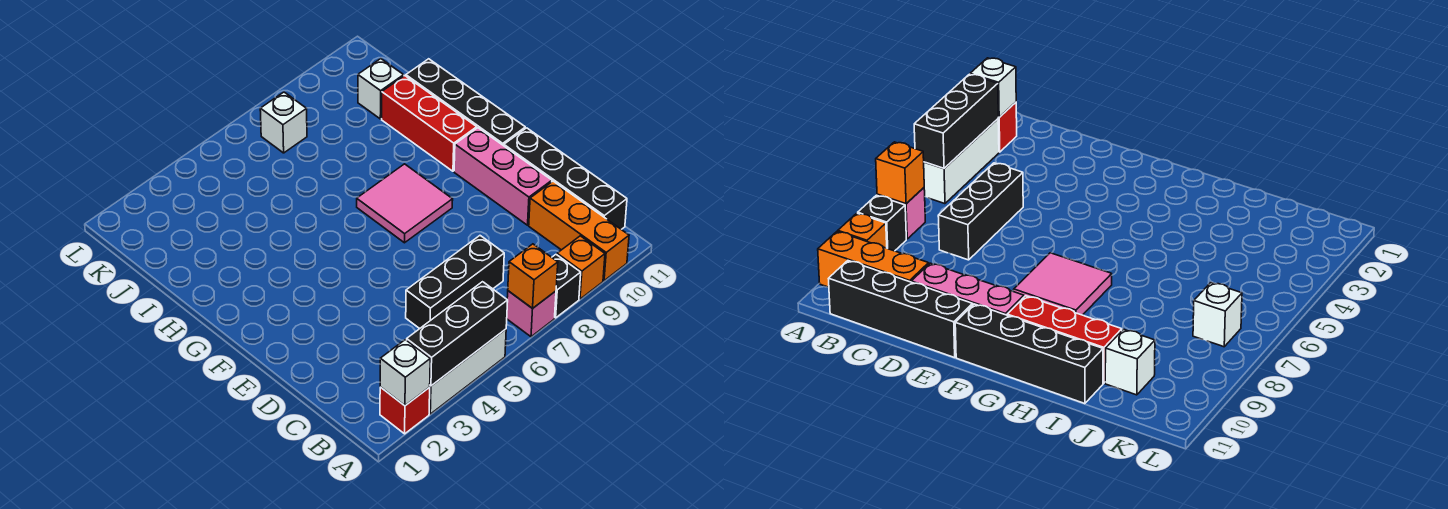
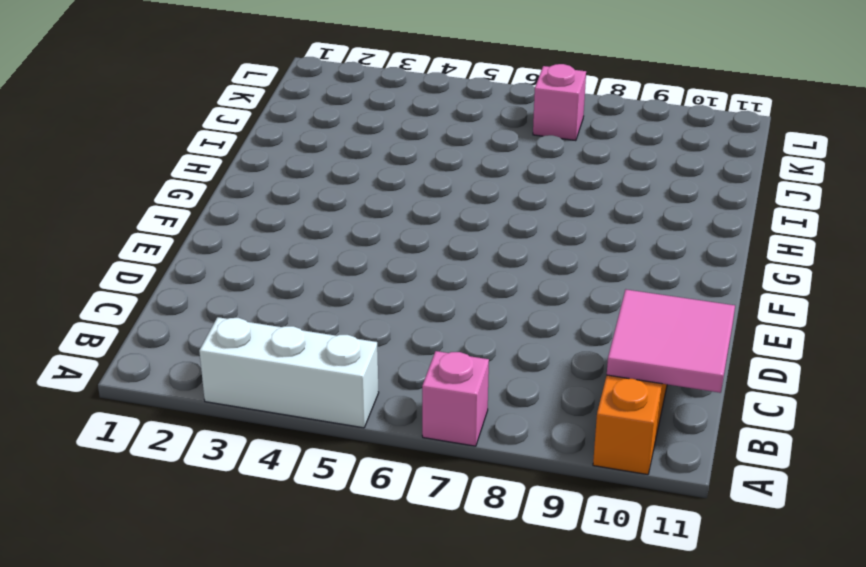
pink tile B10:C11 level 2 -> pink tile F7:G8 level 1
pink brick K7 level 1 -> white brick K7 level 1
none -> red brick A2 level 1
none -> black brick A8 level 1
none -> orange brick A9 level 1

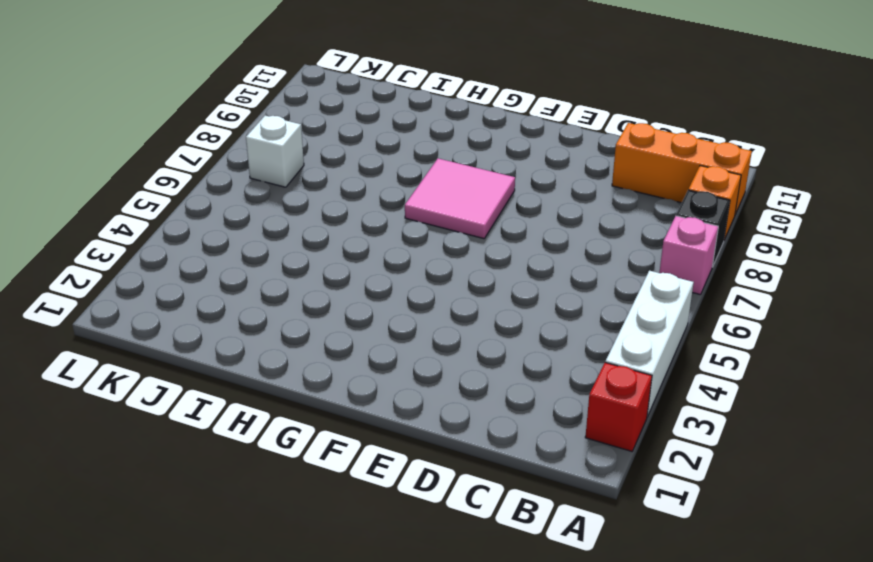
none -> black brick B11:E11 level 1
none -> black brick C5:C7 level 1
none -> pink brick D10:F10 level 1

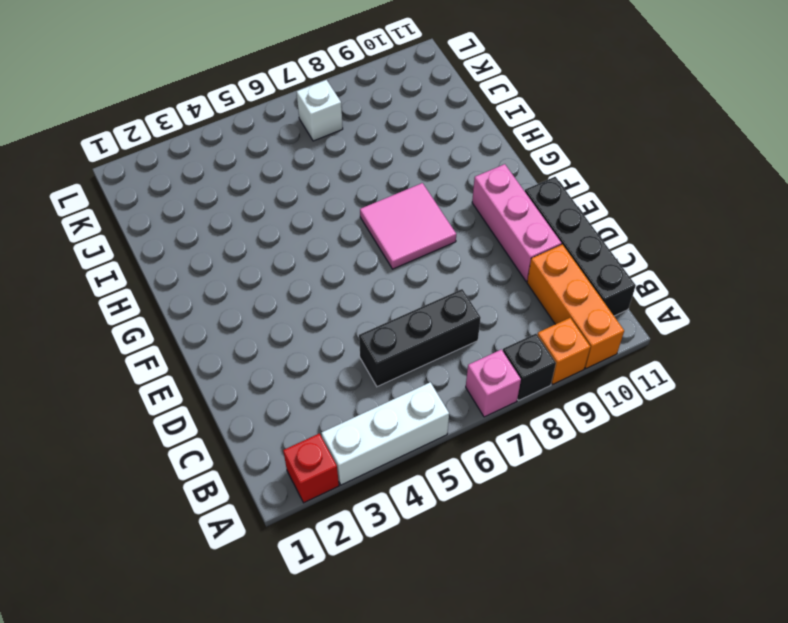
none -> black brick F11:I11 level 1
none -> red brick G10:I10 level 1
none -> white brick J10 level 1

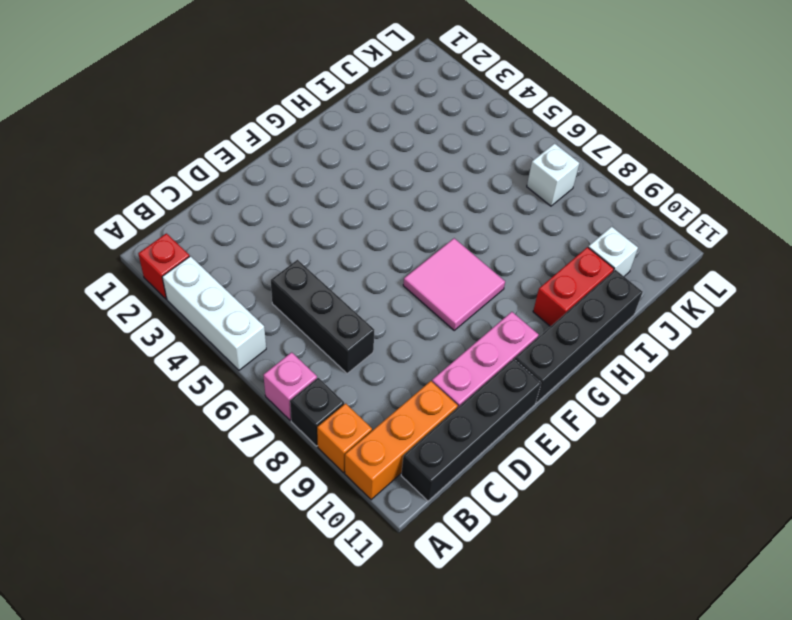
red brick H10:I10 level 1 -> red brick G10:I10 level 1
none -> white brick A2 level 2
none -> black brick A3:A5 level 2
none -> orange brick A7 level 2

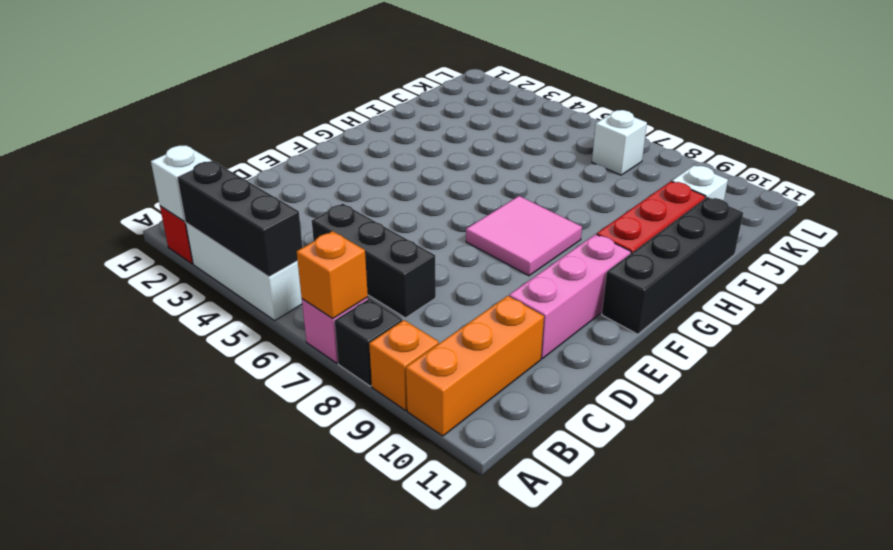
none -> black brick B11:E11 level 1

